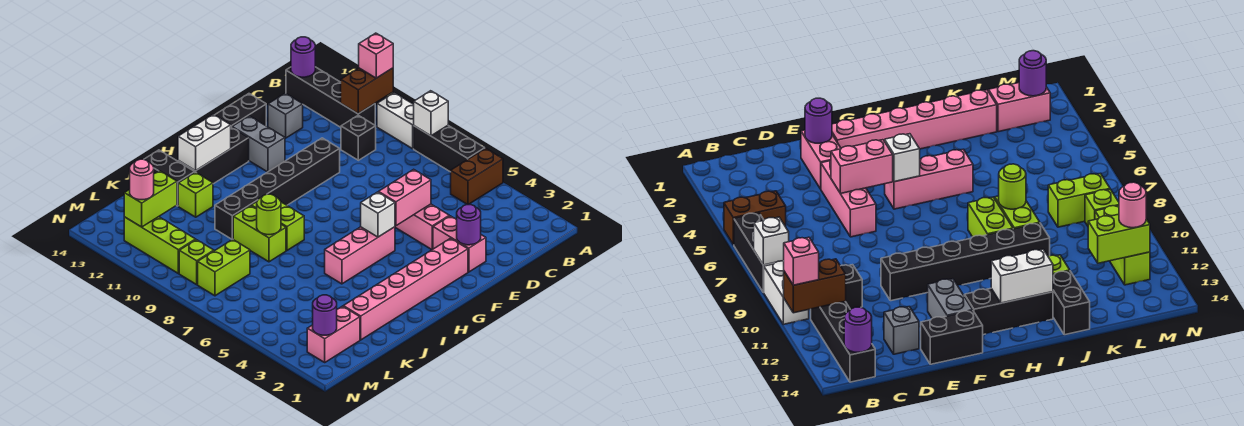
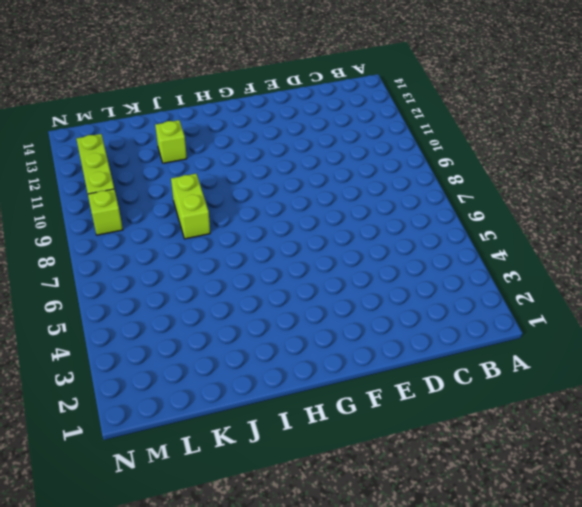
none -> brown brick A5:B5 level 1
none -> black brick A6:A8 level 1
none -> white brick A9:A10 level 1
none -> black brick B11:B14 level 1

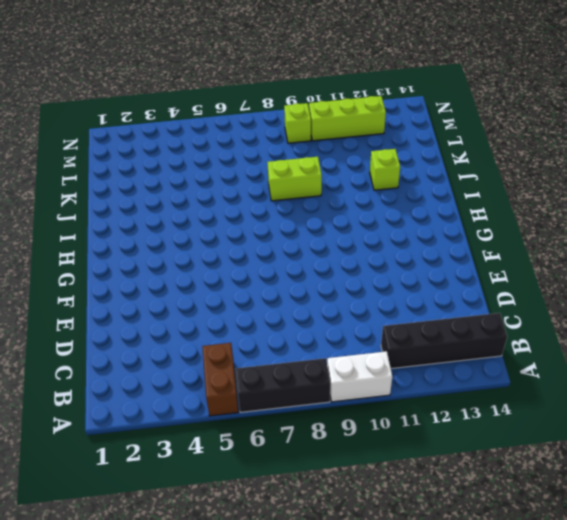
none -> black brick C10 level 1
none -> grey brick D13 level 1
none -> pink brick E2:E3 level 1
none -> pink brick E4:E6 level 1

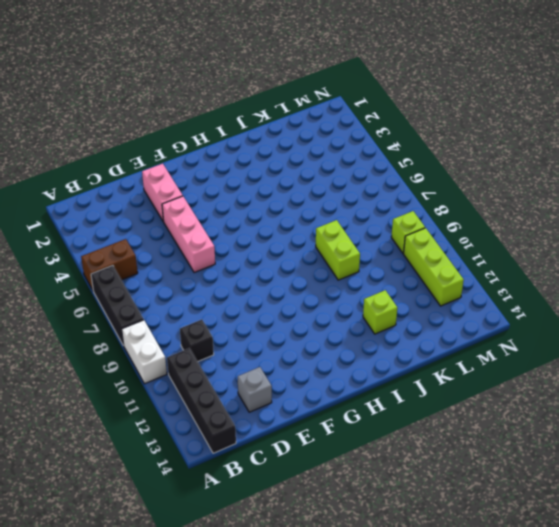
none -> black brick E10:J10 level 1
none -> black brick E14:F14 level 1
none -> pink brick F2:K2 level 1
none -> grey brick F12:F13 level 1

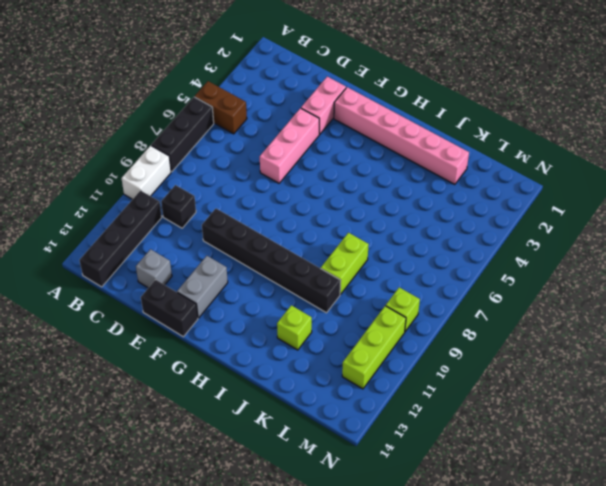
none -> pink brick G5:I5 level 1
none -> black brick G13:I13 level 1
none -> lime brick I8:I9 level 1
none -> black brick J13:J14 level 1

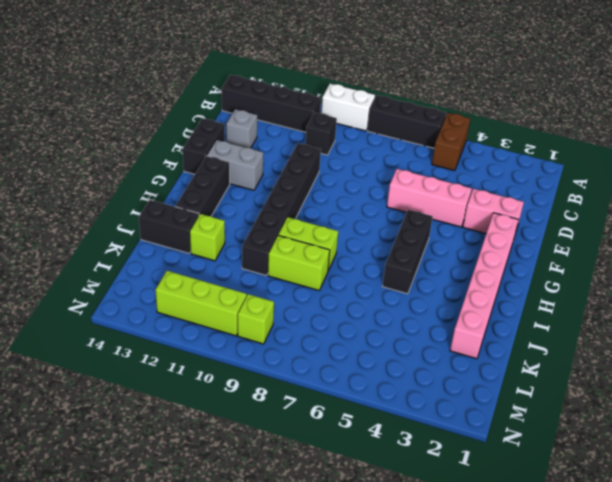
black brick G5:I5 level 1 -> pink brick G5:I5 level 1
none -> pink brick L2:M2 level 1
none -> lime brick L8:M8 level 1
none -> white brick A8 level 2
none -> brown brick A11:B11 level 2

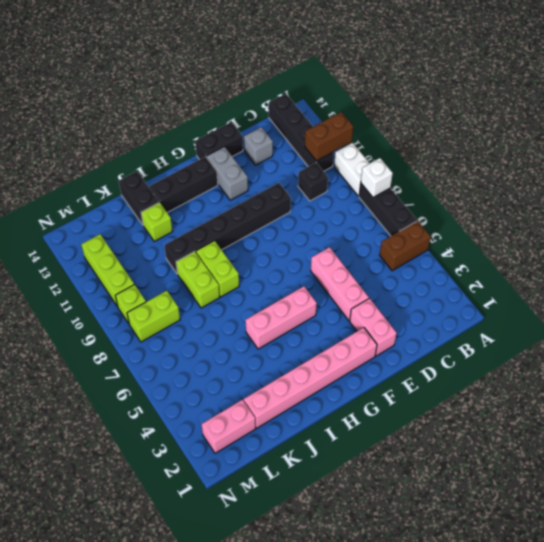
none -> purple round brick B14 level 2
none -> purple round brick E2 level 2
none -> pink brick E5:F5 level 2
none -> white brick G5 level 2

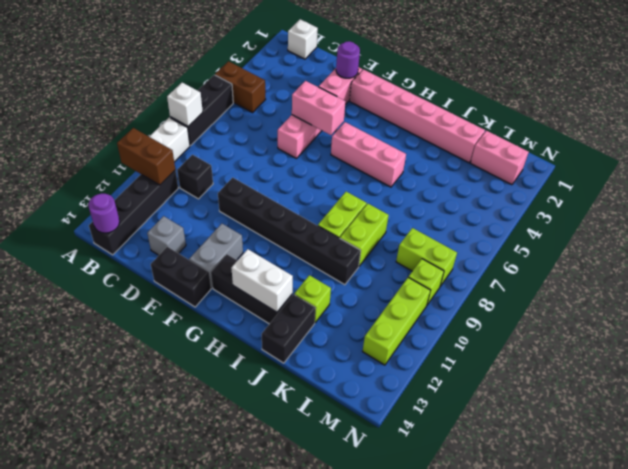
white brick B1 level 1 -> white brick G5 level 2
none -> lime round brick J8 level 2
none -> lime brick L12:M12 level 2
none -> purple round brick M2 level 2
none -> pink brick A11 level 3

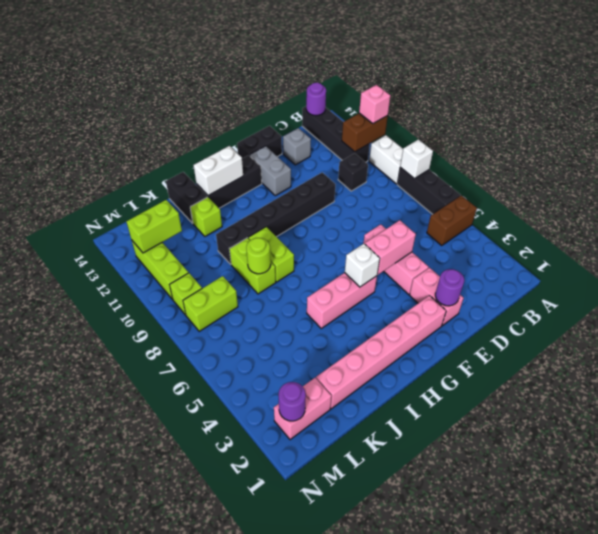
none -> pink round brick M12 level 3

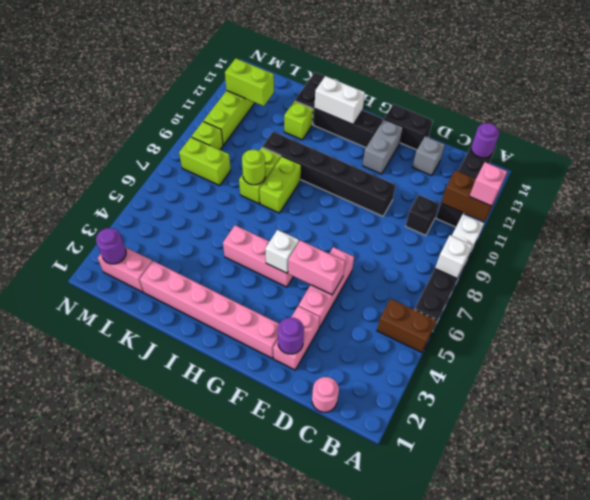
pink round brick C1 level 1 -> pink round brick M12 level 3

